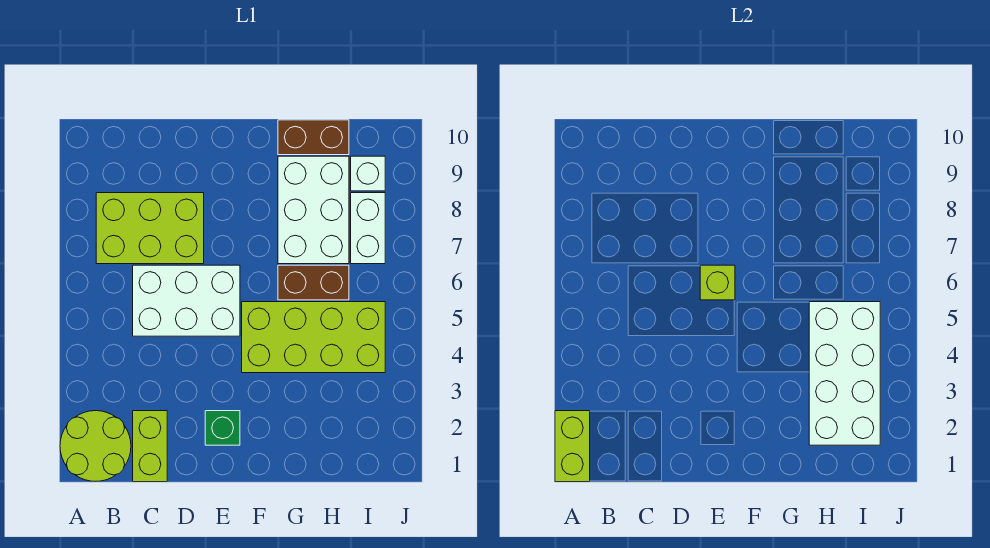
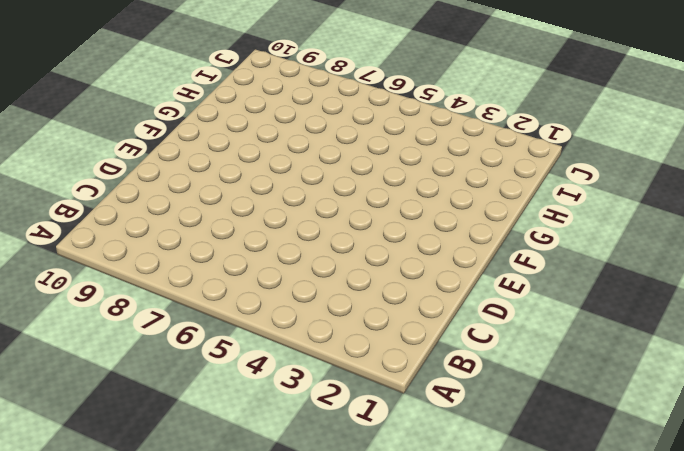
none -> lime round brick A1:B2 level 1
none -> lime brick B7:D8 level 1
none -> lime brick C1:C2 level 1

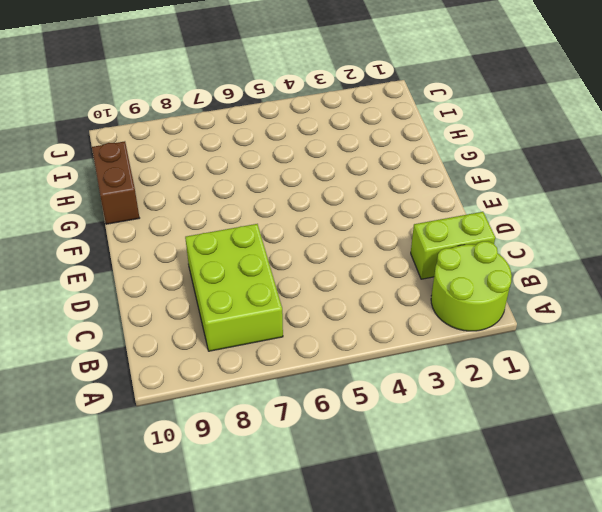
none -> white brick C5:E6 level 1
none -> green brick E2 level 1
none -> lime brick F4:I5 level 1

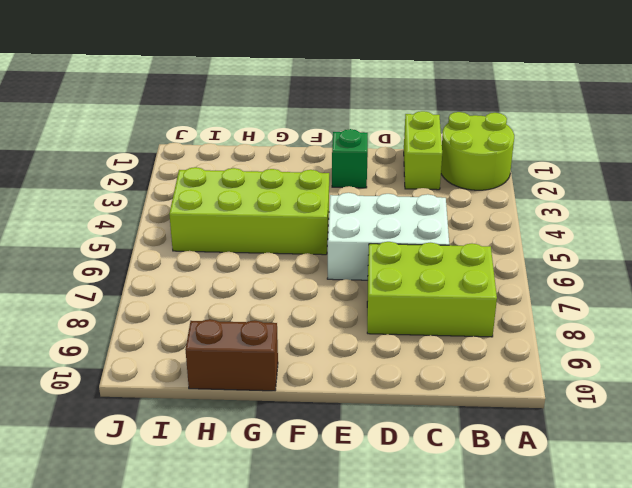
none -> brown brick G6:H6 level 1
none -> white brick G7:H9 level 1
none -> white brick I7:I8 level 1

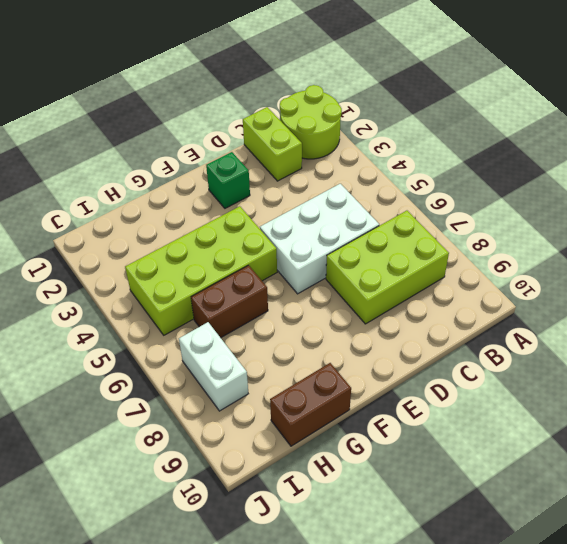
none -> white brick G7:H9 level 1
none -> white brick I9 level 1
none -> lime brick A1:A2 level 2

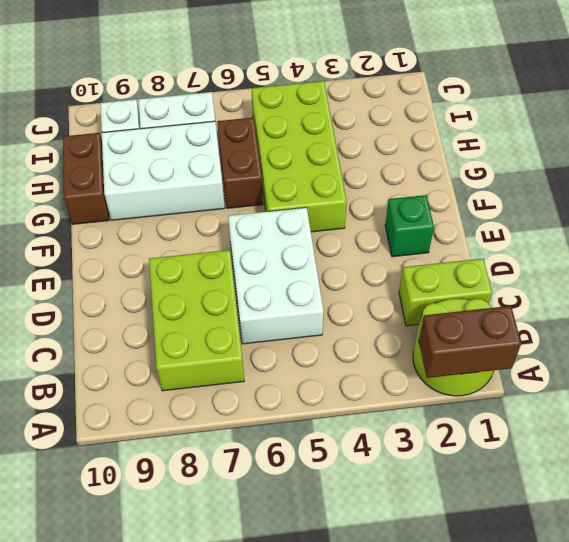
brown brick A1:A2 level 2 -> lime brick A1:A2 level 2
none -> lime brick E6 level 2
none -> white brick H2:I5 level 2

